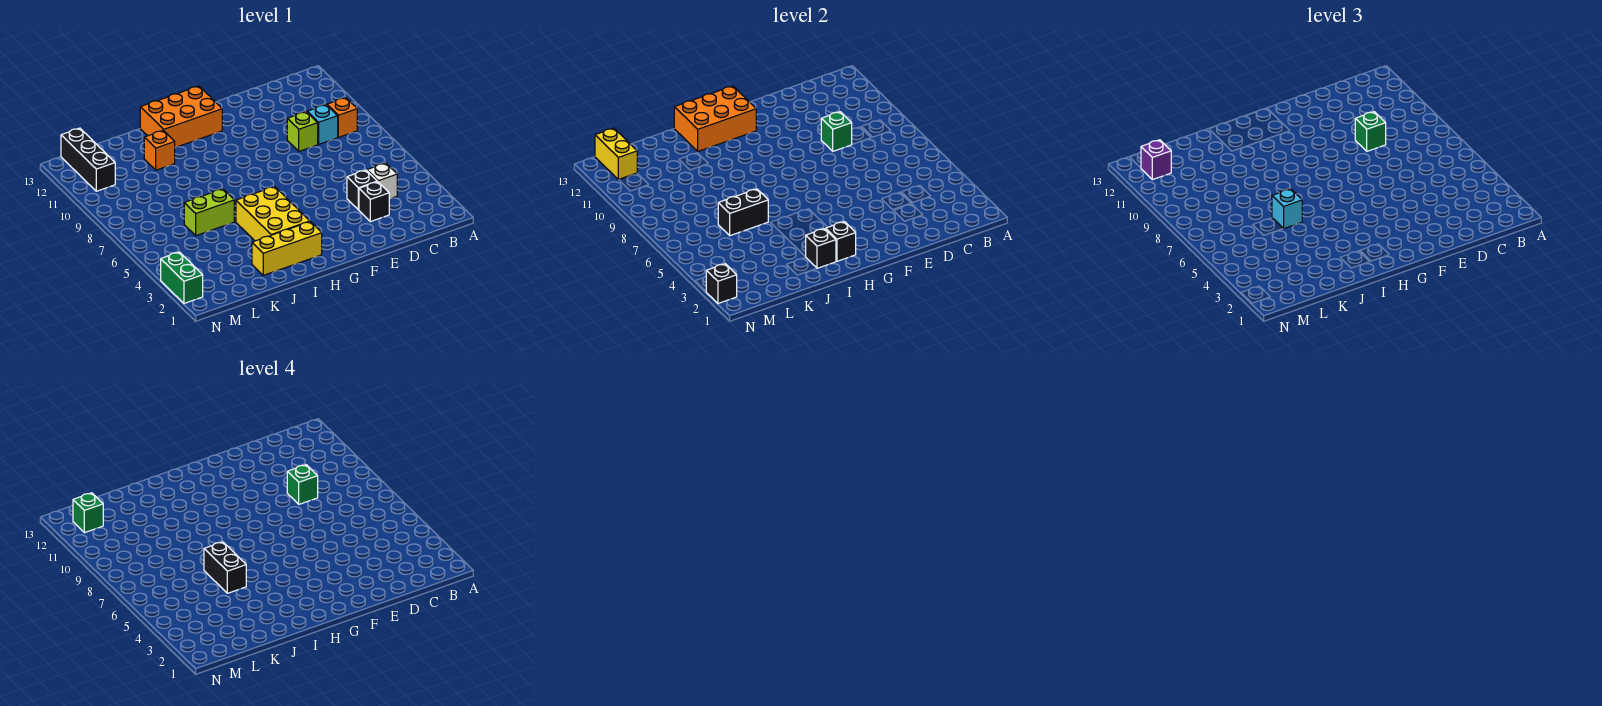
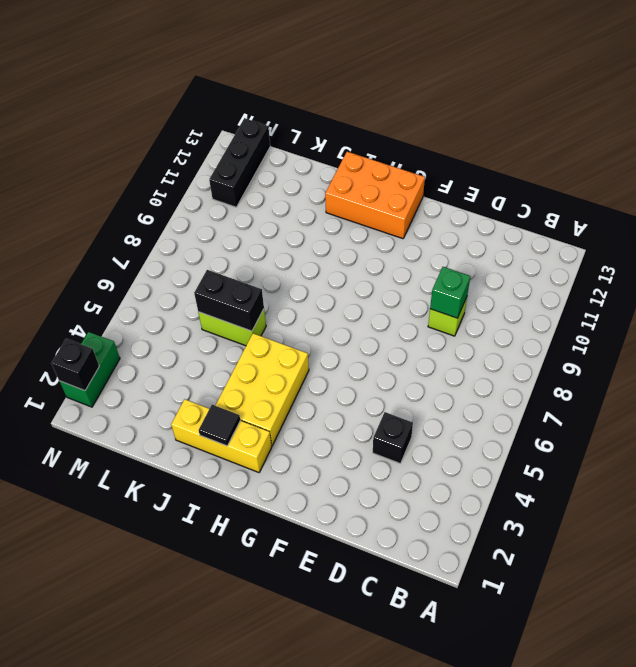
black tile I2 level 2 -> black brick I2 level 2
none -> orange brick B9 level 1
none -> white brick C4 level 1
none -> cyan brick C9 level 1

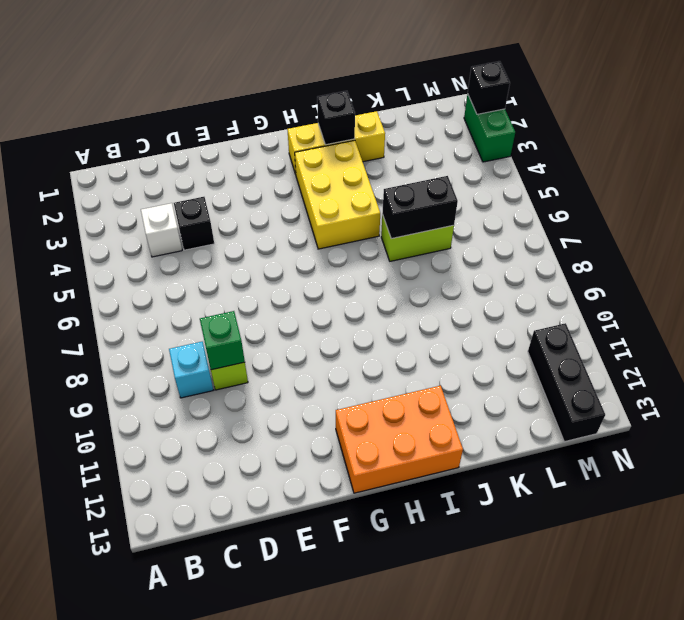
none -> orange brick B9 level 1
none -> black brick D3 level 1
none -> orange brick J11 level 1

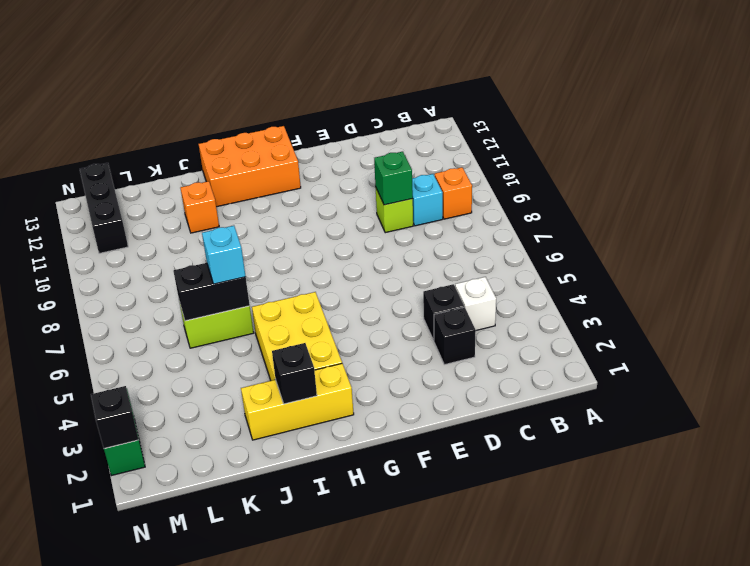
none -> orange brick G12:I13 level 2
none -> black brick H2 level 2
none -> yellow brick M12:M13 level 2

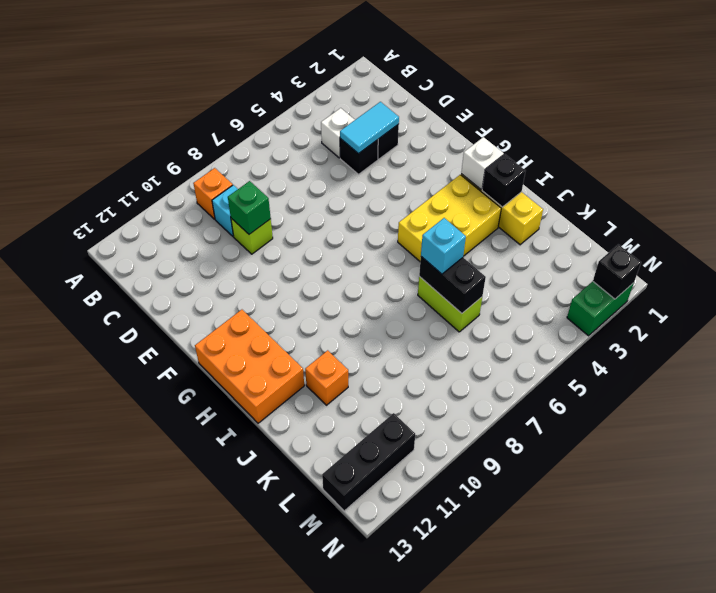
cyan tile D3:D4 level 2 -> none
white brick H2 level 2 -> black brick H2 level 2
none -> orange brick G12:I13 level 2
none -> yellow brick M12:M13 level 2
none -> green brick D9 level 3

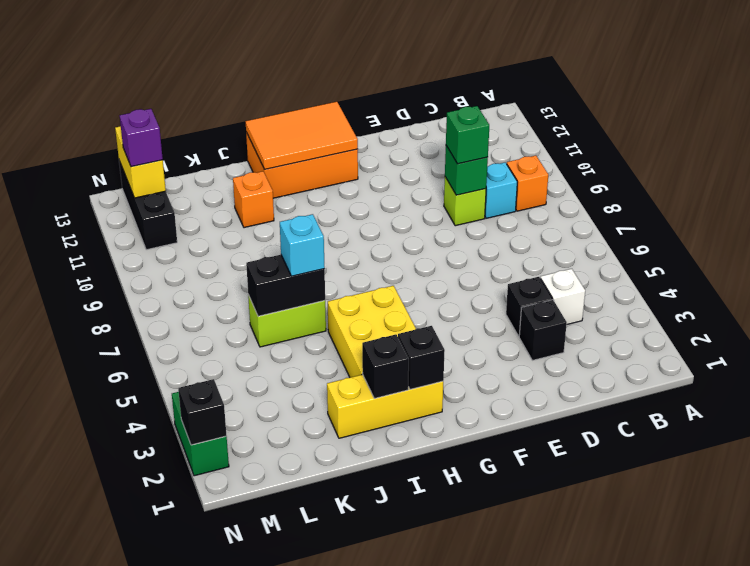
orange tile G12:I13 level 2 -> orange brick G12:I13 level 2
none -> green brick D9 level 4
none -> black brick J5:J6 level 4
none -> green brick M12 level 4

